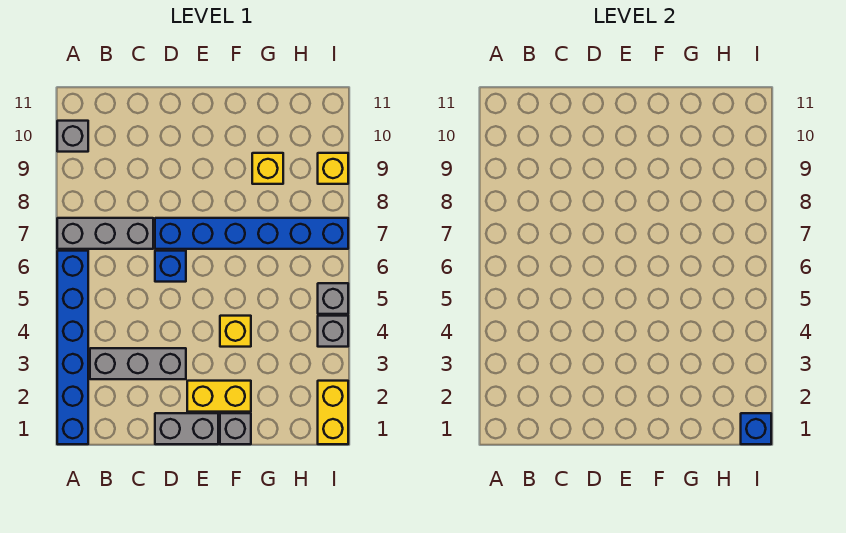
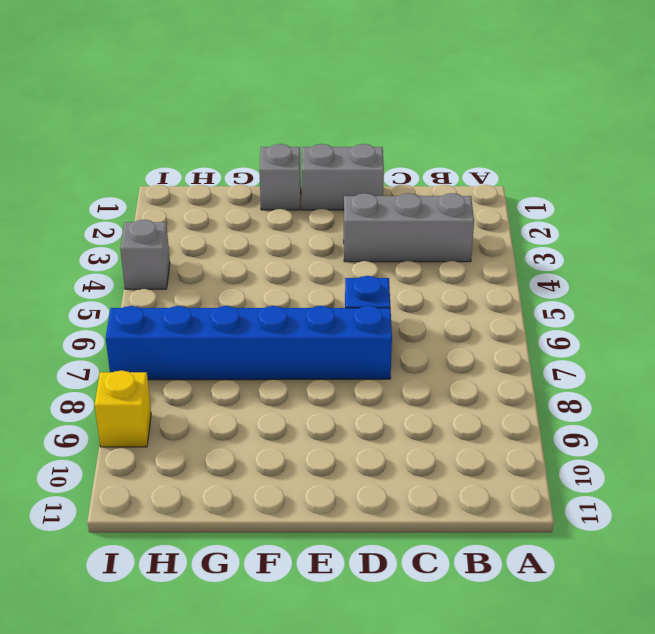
none -> blue brick A1:A6 level 1
none -> grey brick A7:C7 level 1
none -> grey brick A10 level 1

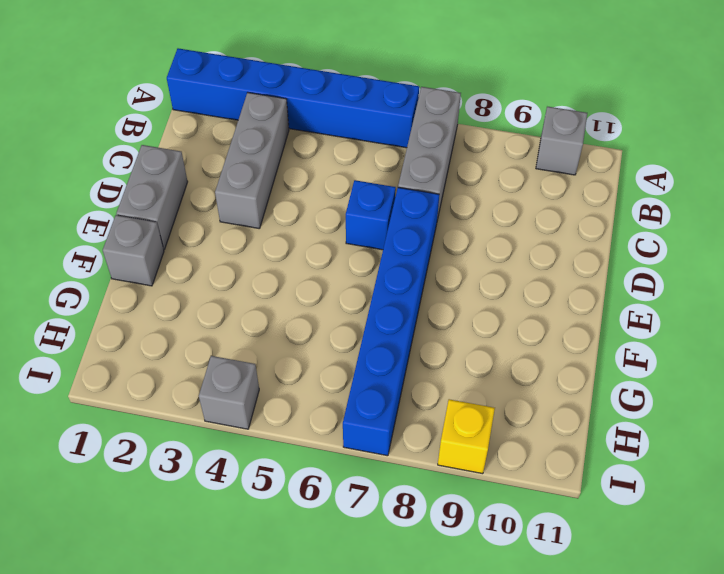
none -> yellow brick E2:F2 level 1
none -> yellow brick F4 level 1
none -> yellow brick G9 level 1

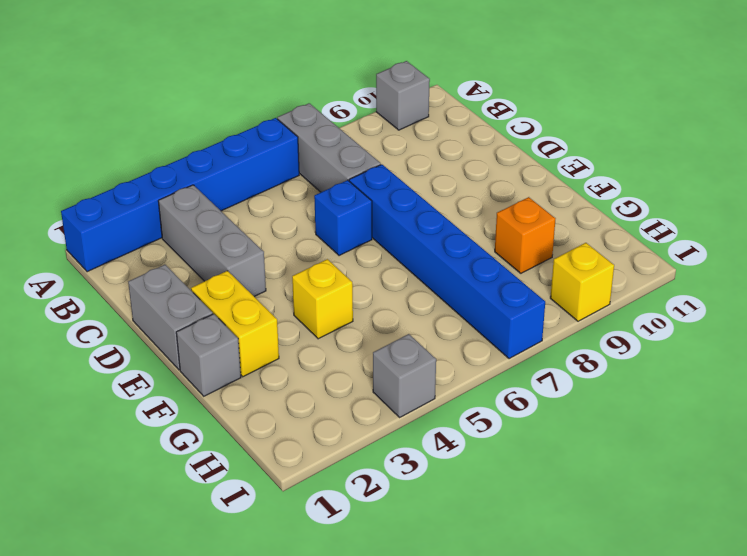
orange brick G9 level 1 -> yellow brick G9 level 1
none -> yellow brick I1:I2 level 1
none -> grey brick I5 level 1
none -> blue brick I1 level 2

